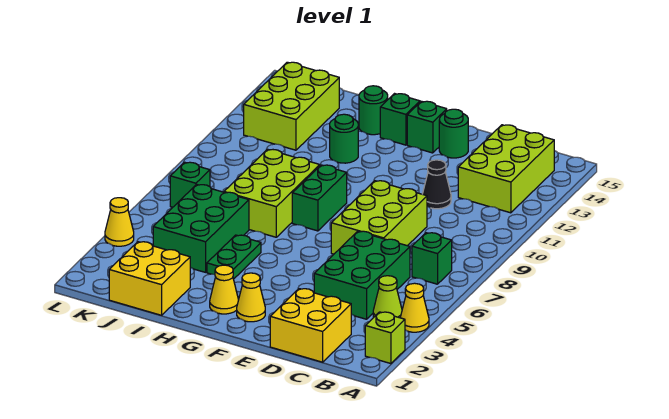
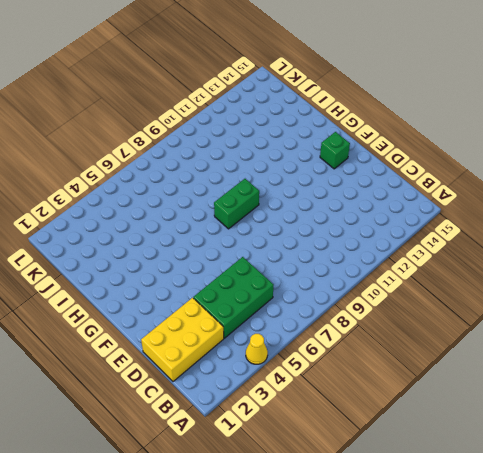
yellow brick C1:D3 level 1 -> yellow brick C1:D2 level 1
none -> lime brick A2 level 1
none -> lime cone B4 level 1
none -> green brick B7 level 1

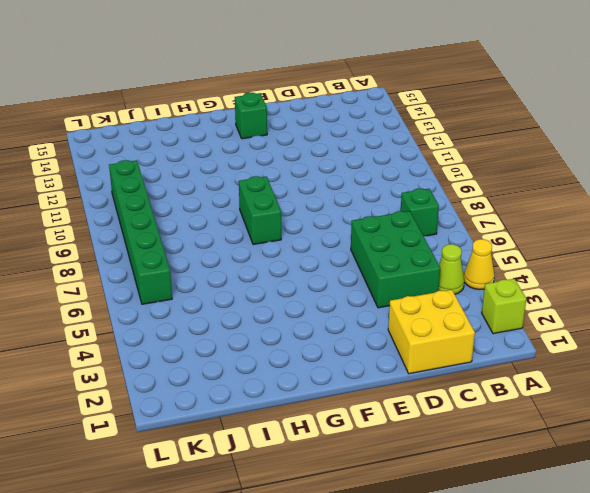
green brick K6:K11 level 1 -> green brick K7 level 1
none -> lime brick B12:C14 level 1
none -> lime brick D7:E9 level 1
none -> black cone D11 level 1

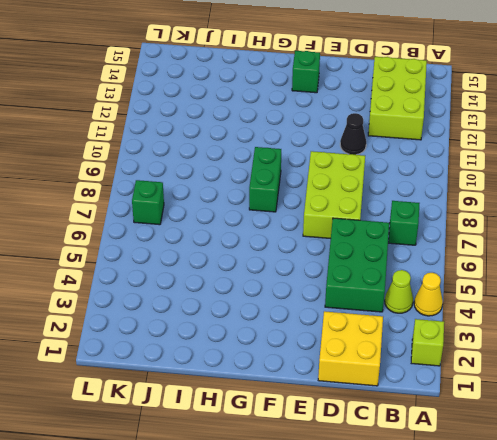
none -> green round brick E14 level 1
none -> yellow cone F2 level 1
none -> yellow cone G2 level 1

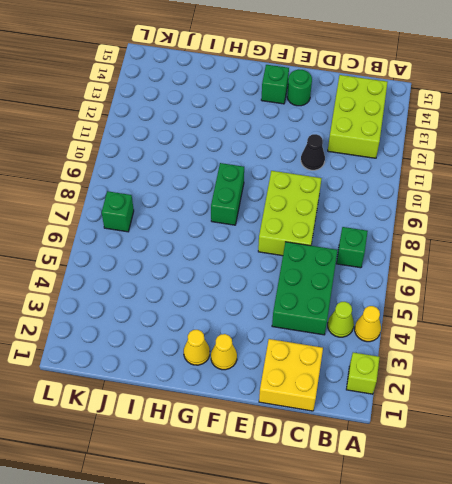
none -> green brick G14 level 1
none -> green plate H4:H5 level 1
none -> lime brick H7:I9 level 1

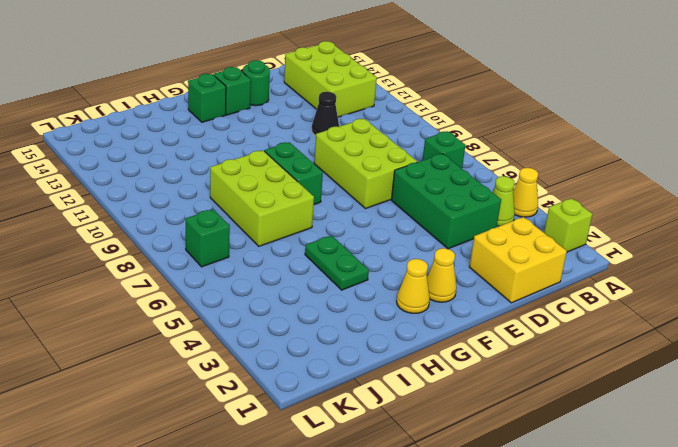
none -> green round brick H12 level 1
none -> green round brick H14 level 1
none -> yellow brick I1:J2 level 1

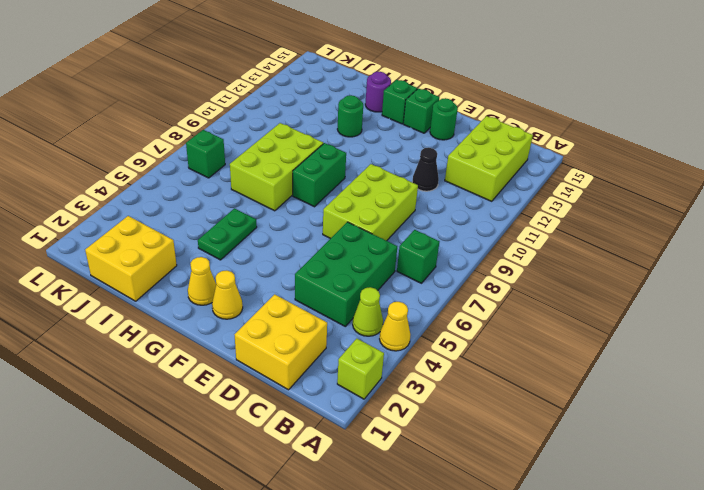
purple round brick H14 level 1 -> green round brick H14 level 1
none -> green brick I4:J6 level 1
none -> lime brick J12:K14 level 1
none -> yellow cone L4 level 1

